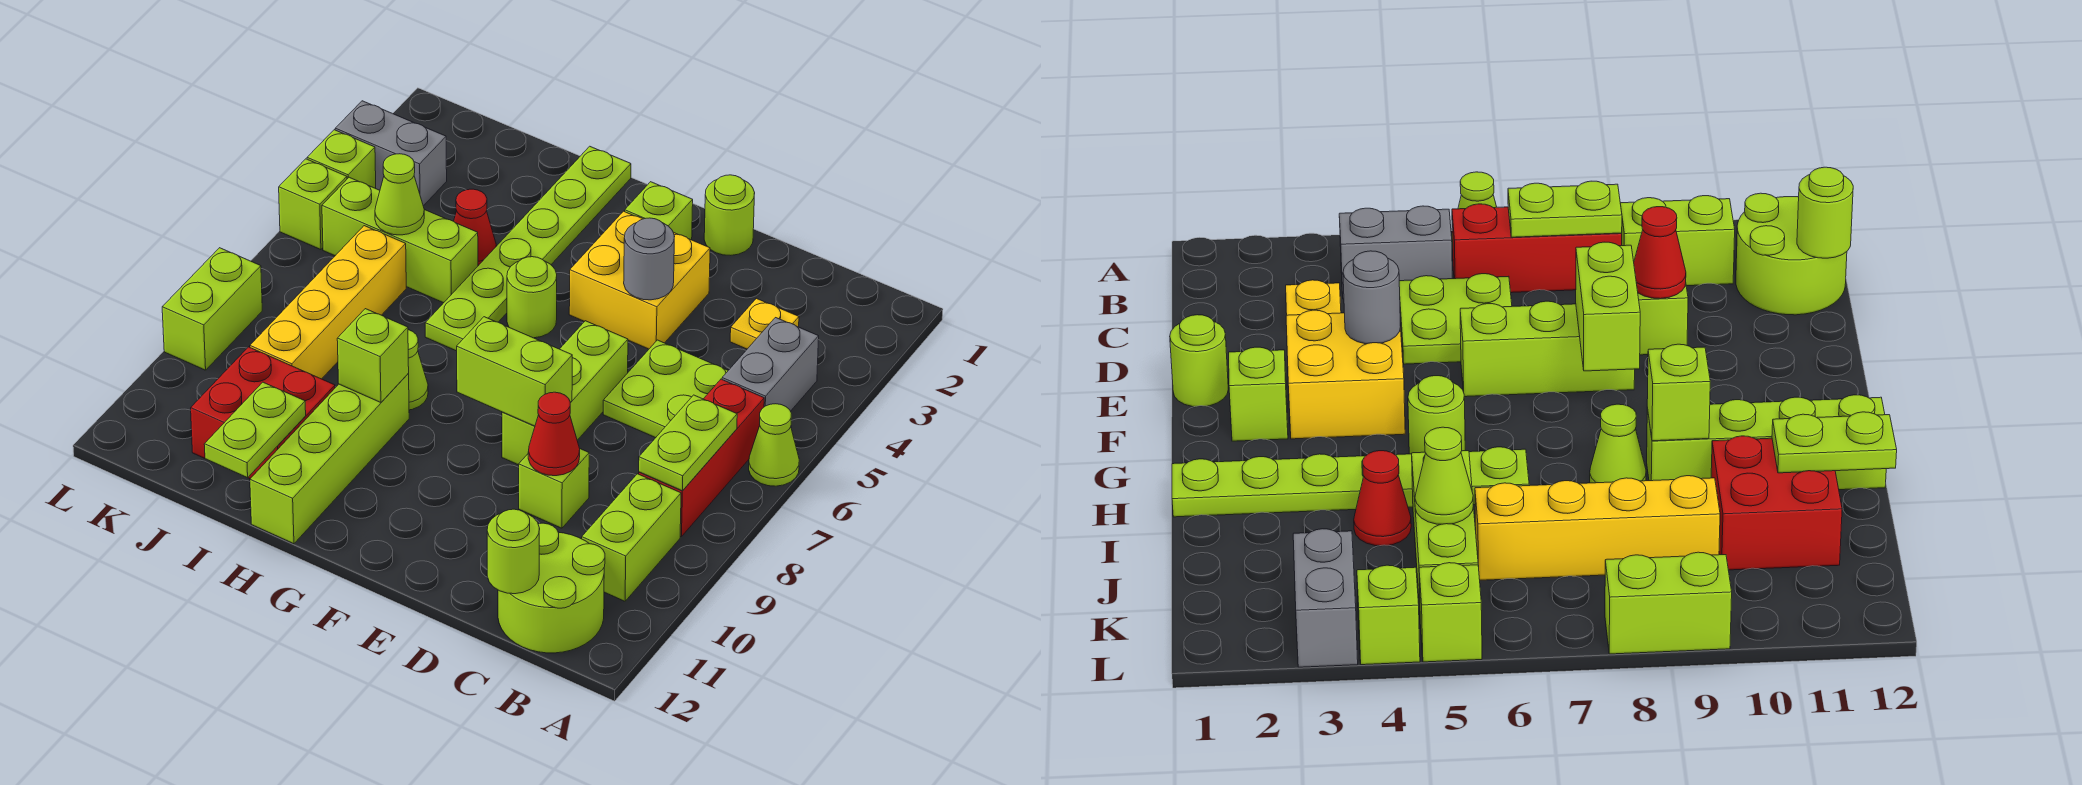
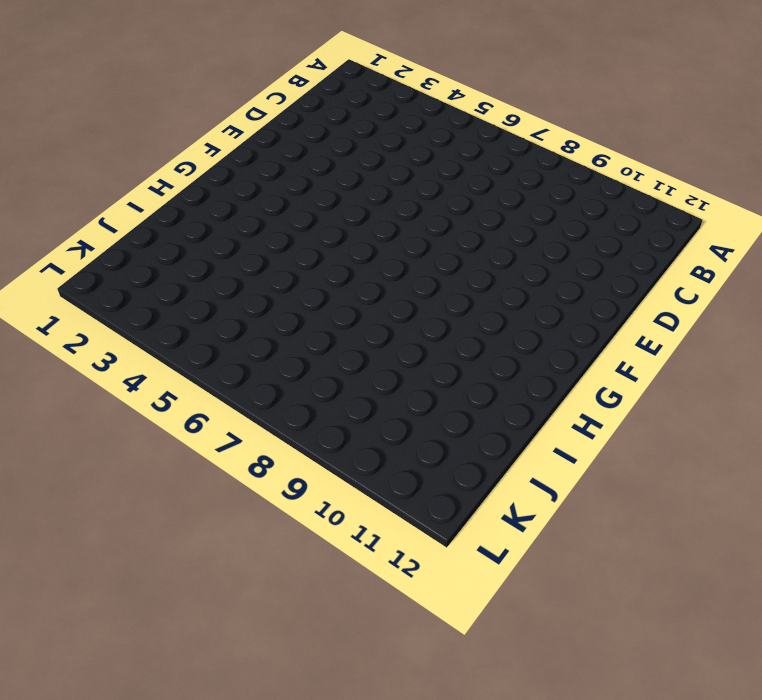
none -> lime cone A6 level 1
none -> grey brick B4:B5 level 1
none -> red brick B6:B8 level 1
none -> lime brick B9:B10 level 1

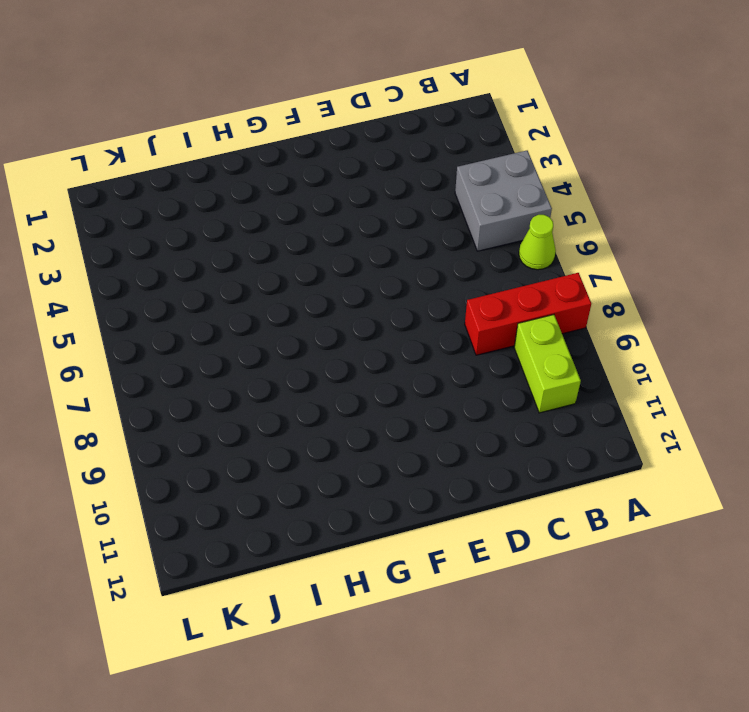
grey brick A4:B5 level 1 -> grey brick B4:B5 level 1
red brick A8:C8 level 1 -> red brick B6:B8 level 1
none -> lime round brick B11:C12 level 1
none -> yellow plate C3 level 1
none -> lime plate C5:D6 level 1
none -> lime brick D9 level 1

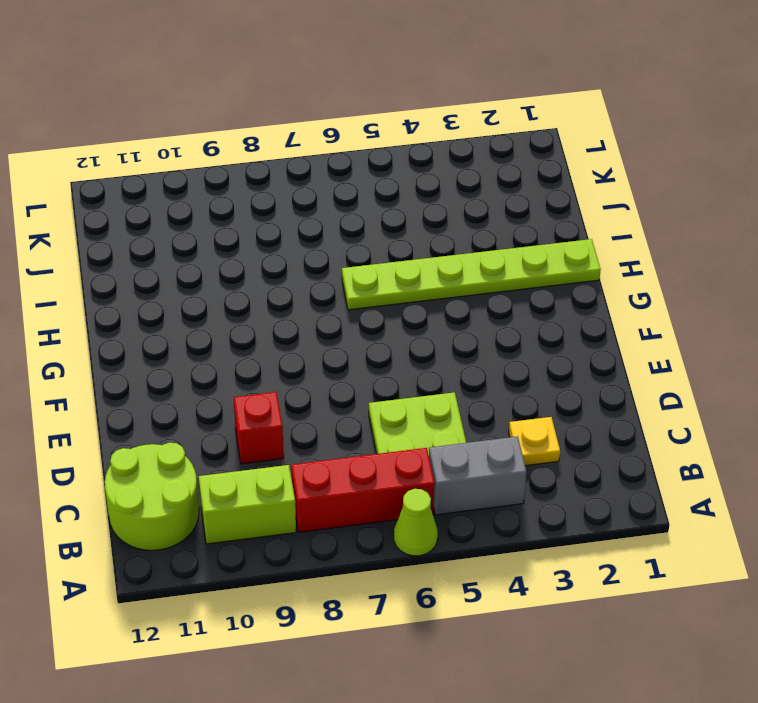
red brick D9 level 1 -> lime brick D9 level 1
none -> lime round brick E1 level 1
none -> yellow brick E3:F4 level 1
none -> lime brick E6:E8 level 1
none -> lime brick F2 level 1

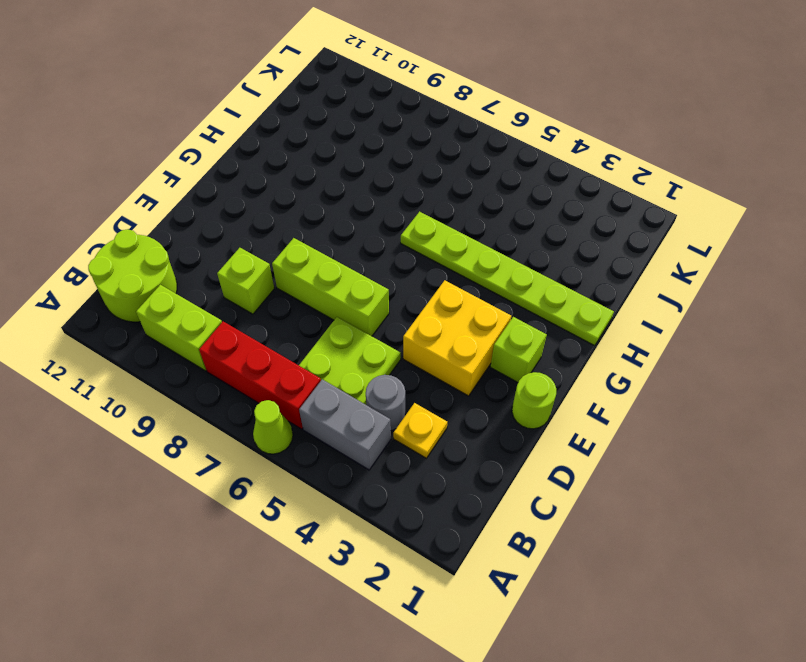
grey round brick C4 level 1 -> grey round brick E4 level 2
none -> lime round brick G5 level 1
none -> lime cone H8 level 1
none -> lime brick H9:H12 level 1
none -> red cone I4 level 1

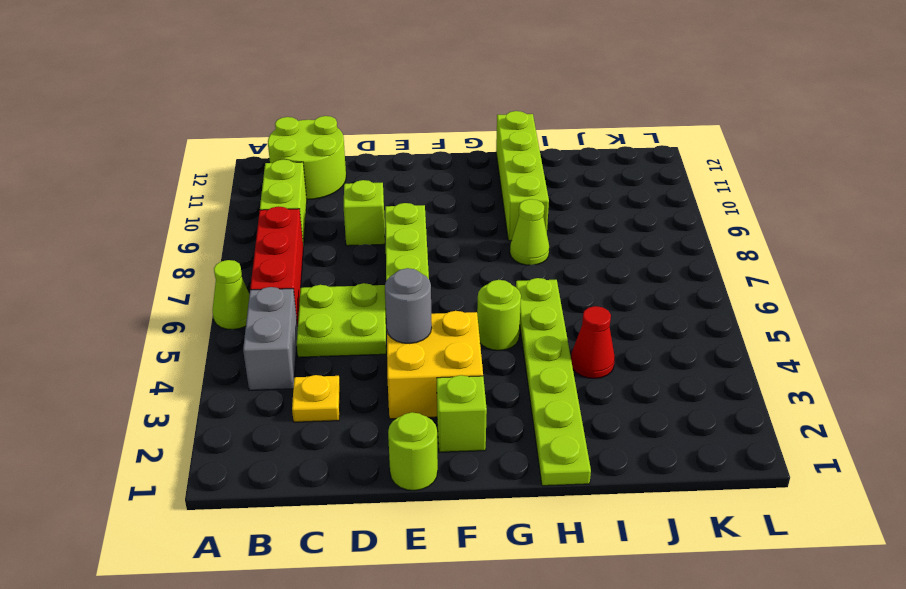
none -> lime brick I5:K5 level 1
none -> red brick I10:J11 level 1
none -> yellow brick J6:J9 level 1
none -> grey brick K3:L3 level 1

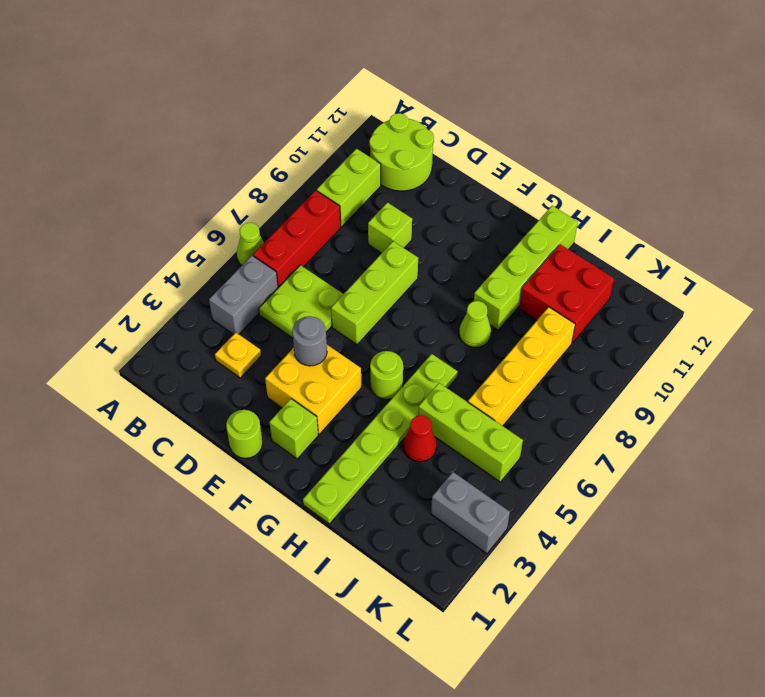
none -> lime brick L4 level 1
none -> lime brick L5 level 1
none -> lime brick L8:L9 level 1
none -> lime plate B7:B8 level 2

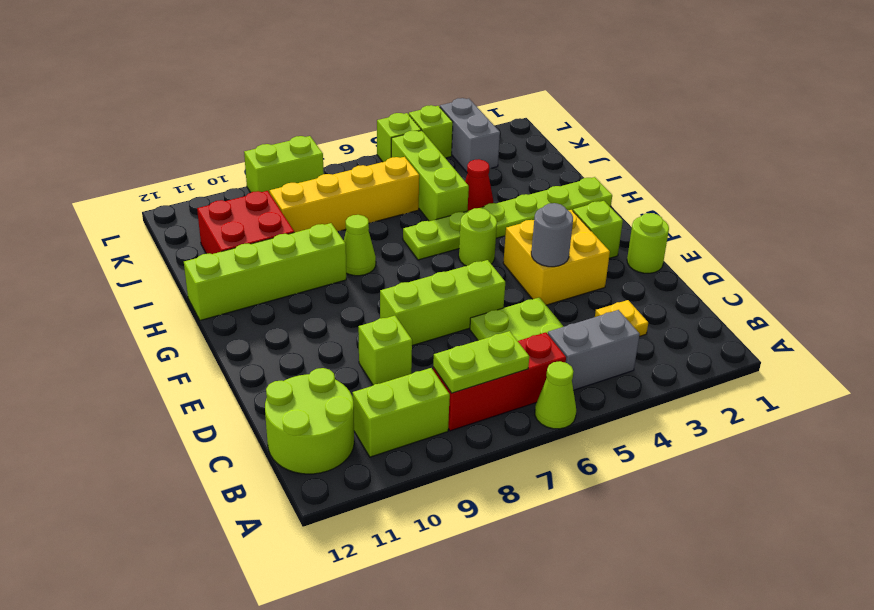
none -> lime round brick C12 level 2
none -> red cone D9 level 2
none -> lime brick E8:F8 level 2
none -> lime brick H9 level 2

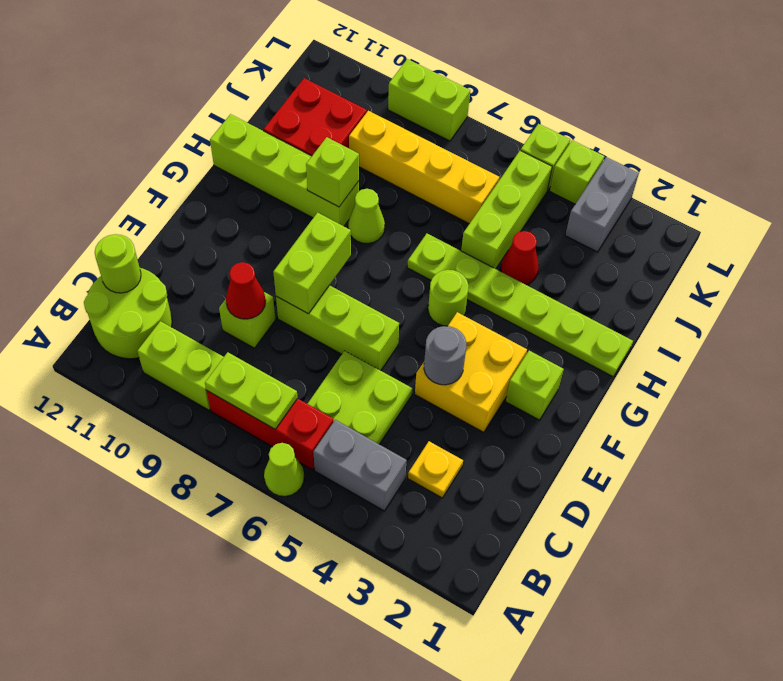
none -> lime round brick E1 level 1
none -> lime plate I11:I12 level 2
none -> lime cone J5 level 2

